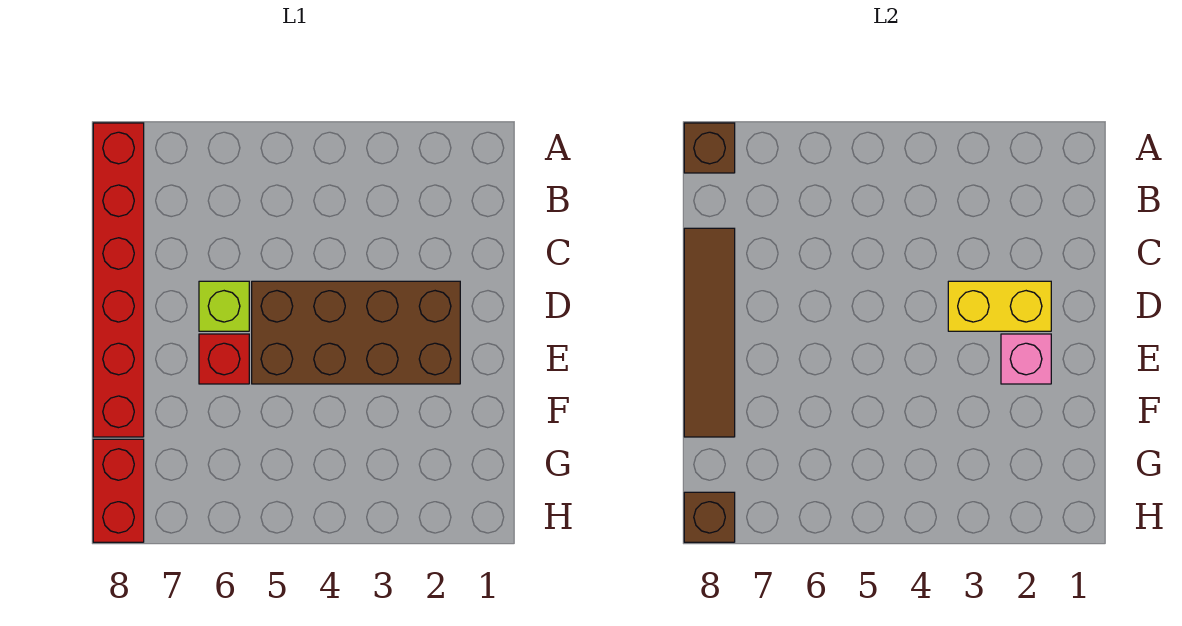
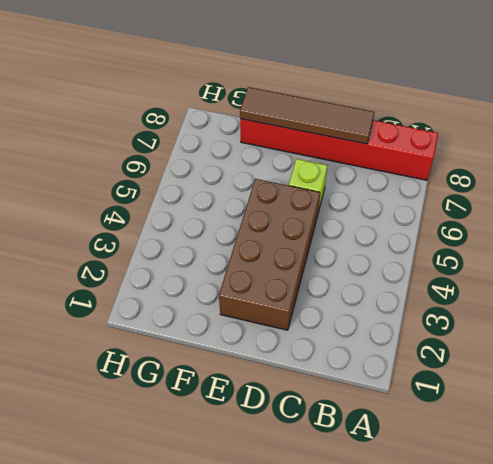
none -> red brick E6 level 1
none -> red brick G8:H8 level 1

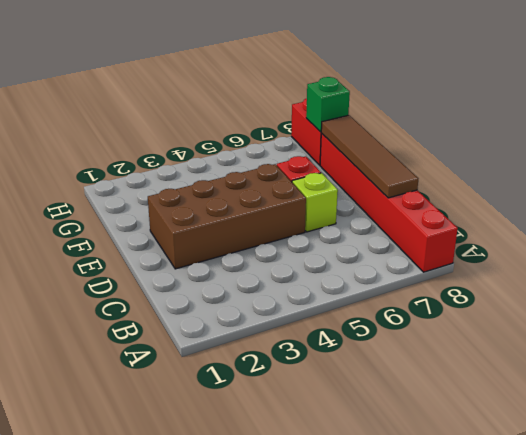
green brick G8 level 2 -> none
none -> brown brick A8 level 2
none -> yellow brick D2:D3 level 2

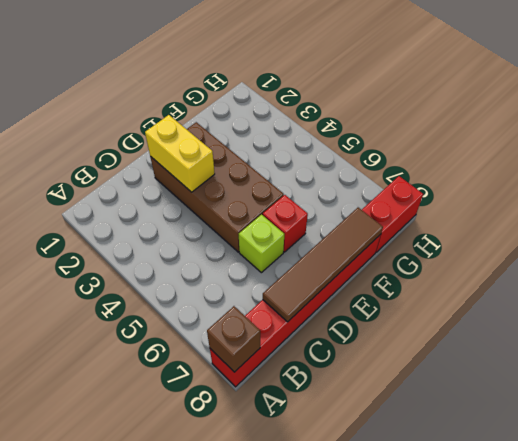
none -> pink brick E2 level 2
none -> brown brick H8 level 2

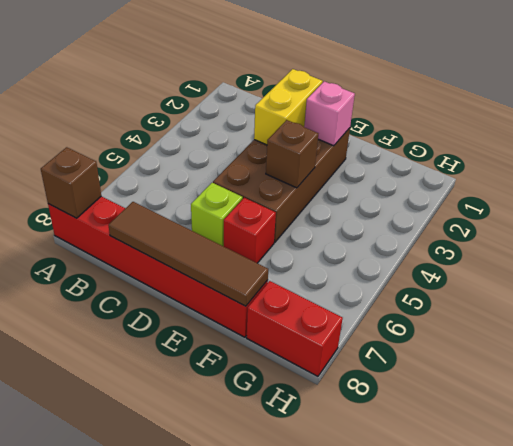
brown brick E4 level 2 -> brown brick H8 level 2

